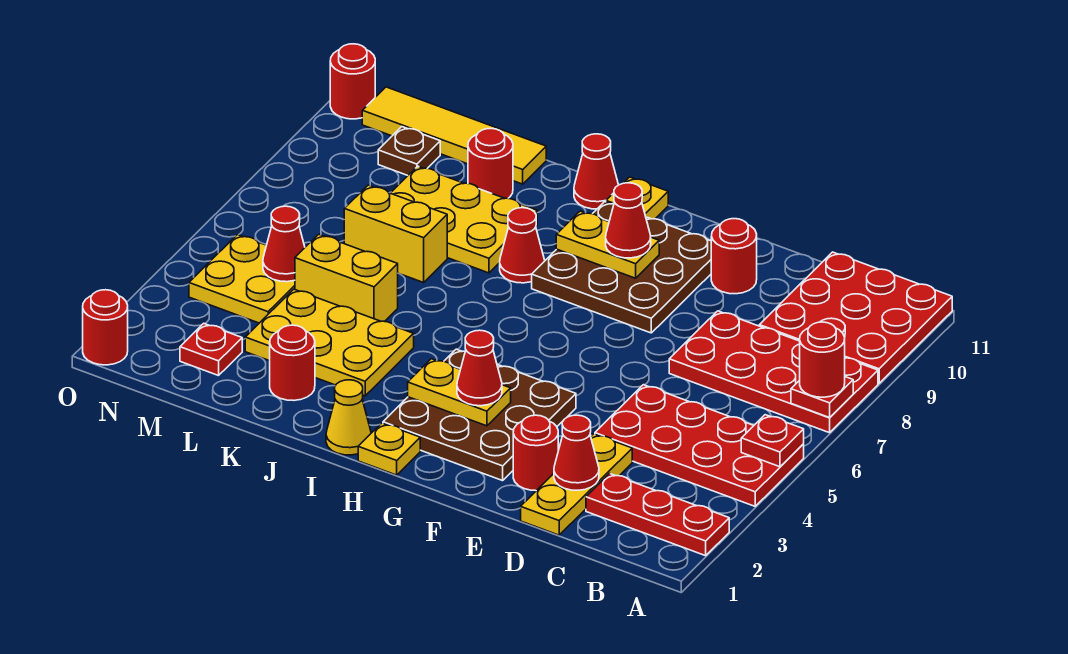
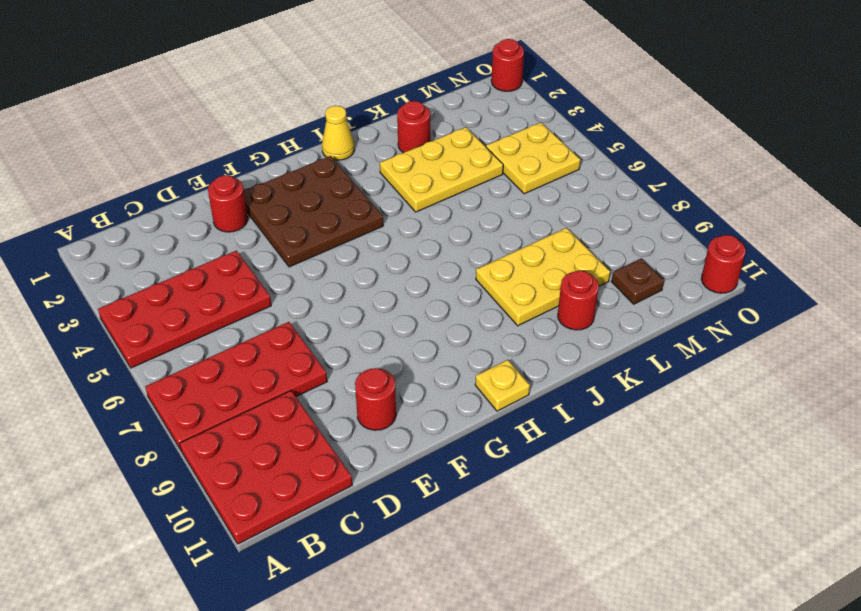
none -> red plate A2:C2 level 1
none -> yellow plate D1:D3 level 1
none -> brown plate F8:H10 level 1
none -> yellow plate H1 level 1

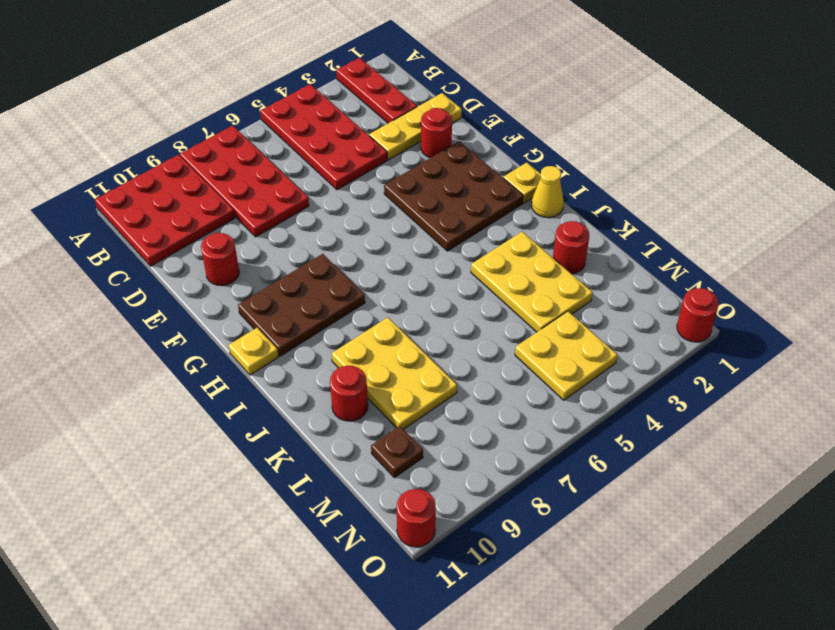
brown plate G8:H10 level 1 -> brown plate F8:H10 level 1
none -> red cone I8 level 1
none -> red cone I11 level 1
none -> yellow brick K5:L5 level 1
none -> yellow brick K7:L7 level 1

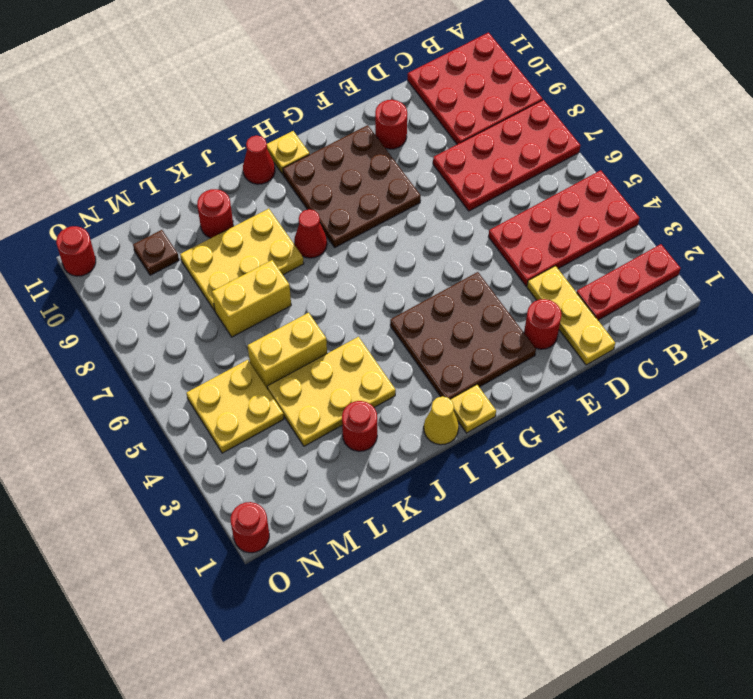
none -> yellow tile K11:N11 level 1
none -> red plate M2 level 1
none -> red plate A5 level 2
none -> red plate A7 level 2

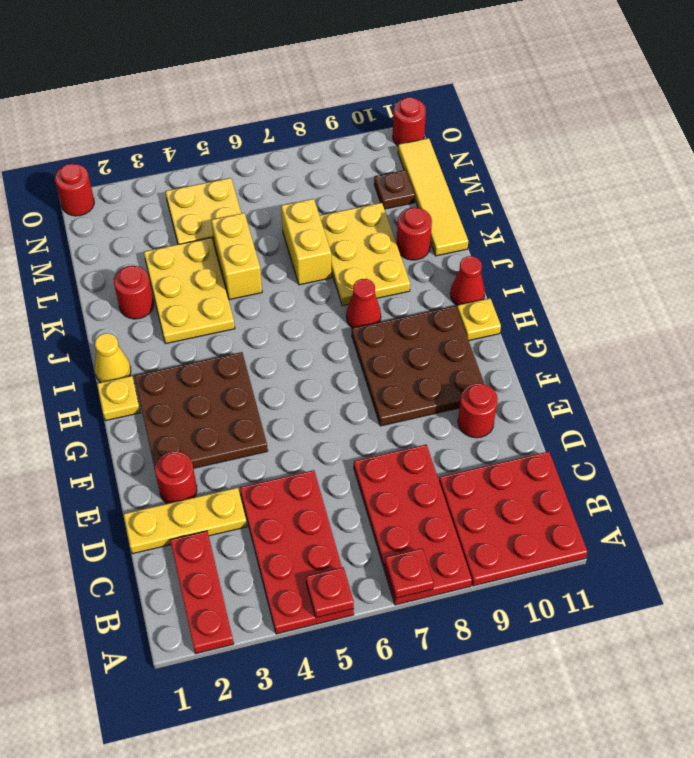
none -> red plate M2 level 1
none -> red cone D2 level 2
none -> yellow plate G3:H3 level 2
none -> yellow plate G9:H9 level 2

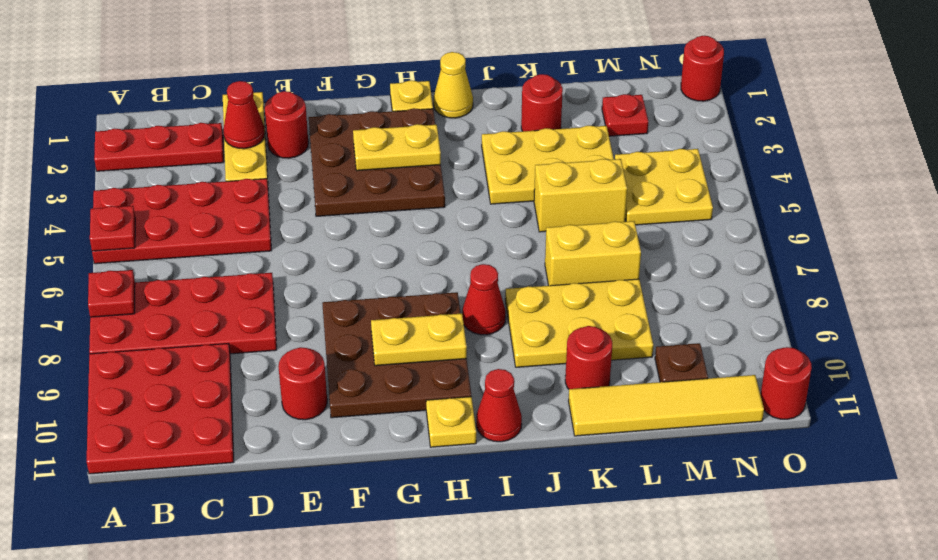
none -> red cone M5 level 2
none -> red round brick A7 level 3
none -> red cone G3 level 3
none -> red cone G9 level 3

